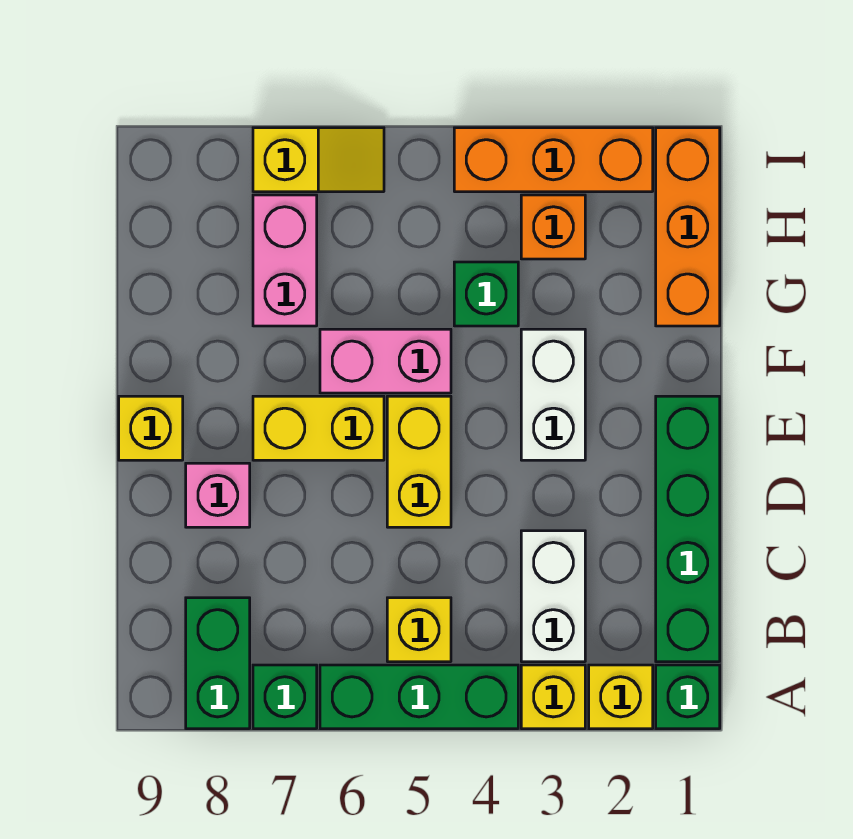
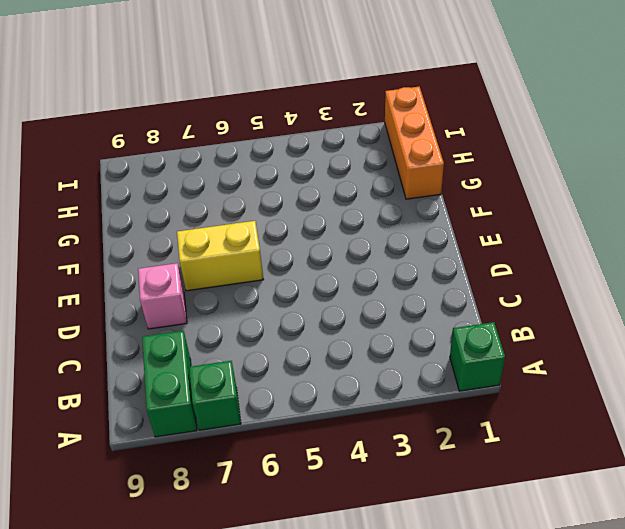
none -> yellow brick A2 level 1
none -> yellow brick A3 level 1
none -> green brick A4:A6 level 1

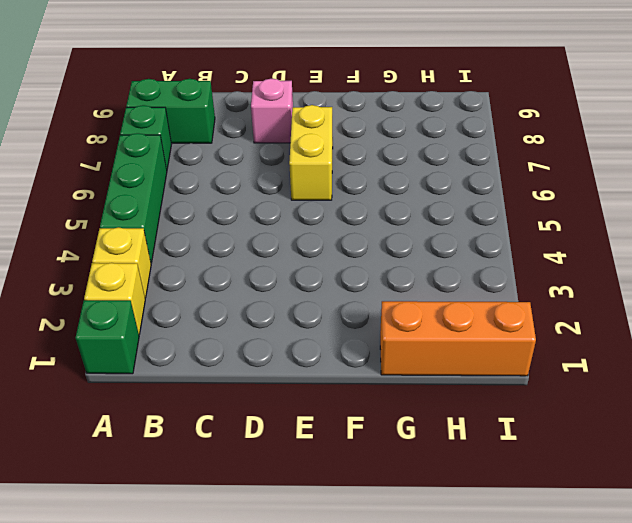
none -> green brick B1:E1 level 1
none -> white brick B3:C3 level 1
none -> yellow brick B5 level 1

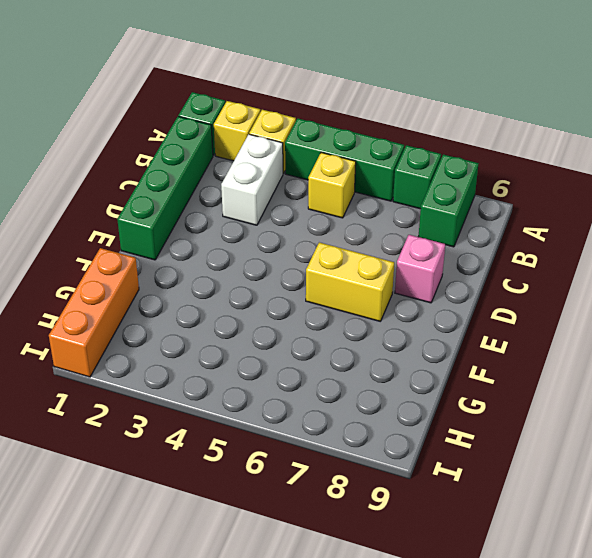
none -> yellow brick D5:E5 level 1
none -> white brick E3:F3 level 1
none -> yellow brick E9 level 1

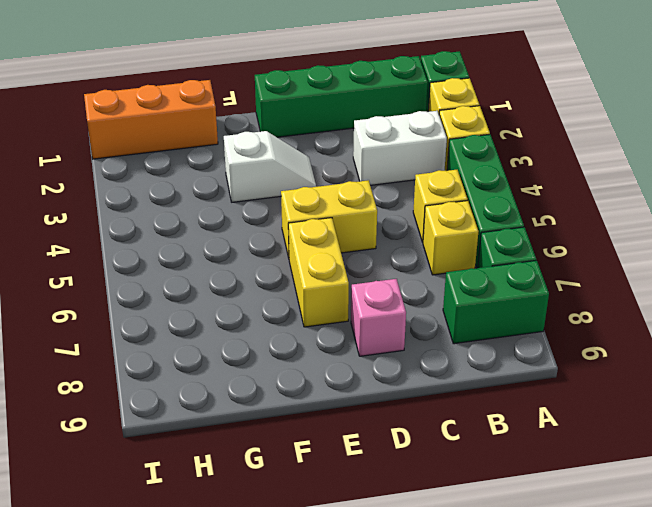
yellow brick B6 level 1 -> yellow brick E9 level 1
white slope E3:F3 level 1 top F -> white brick E3:F3 level 1
none -> pink brick F5:F6 level 1
none -> green brick G4 level 1
none -> pink brick G7:H7 level 1

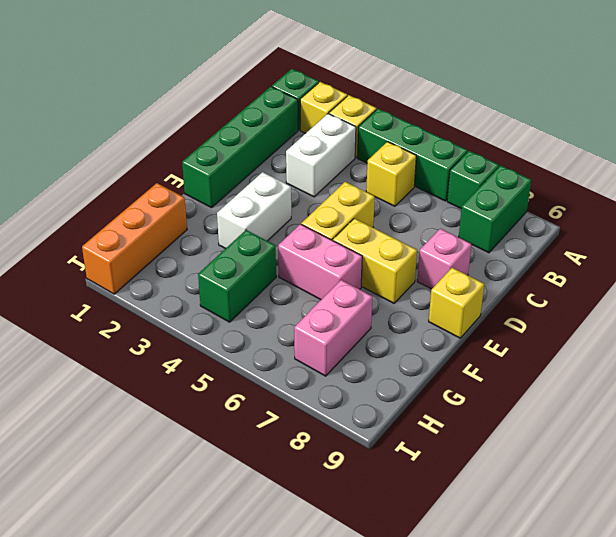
green brick G4:H4 level 1 -> green brick G4 level 1
none -> orange brick H3 level 1
none -> orange brick I2:I4 level 1
none -> yellow slope I6:I7 level 1 top 7

